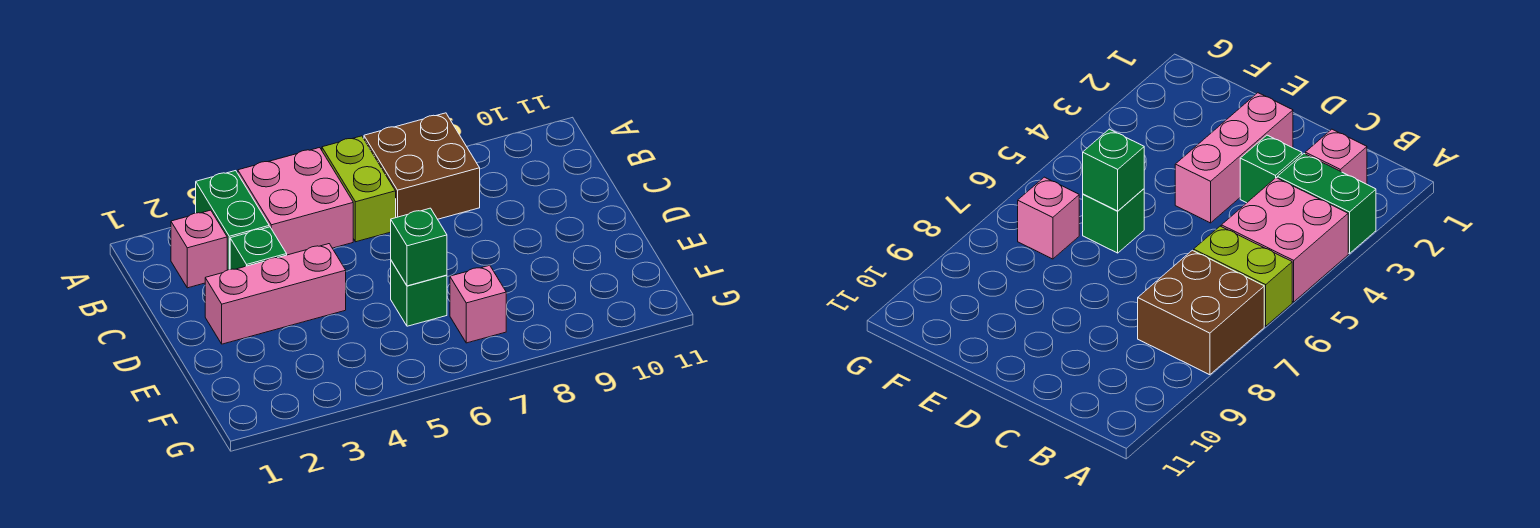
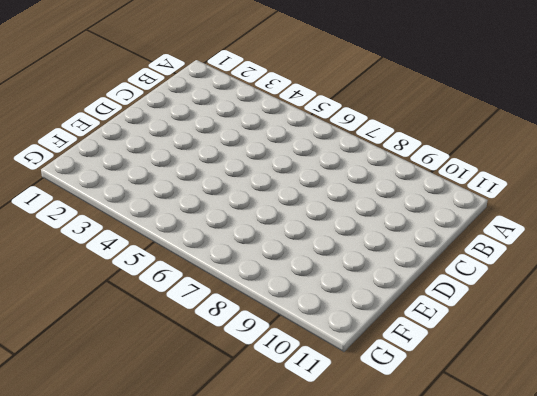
none -> green brick A3:B3 level 1
none -> pink brick A4:B5 level 1

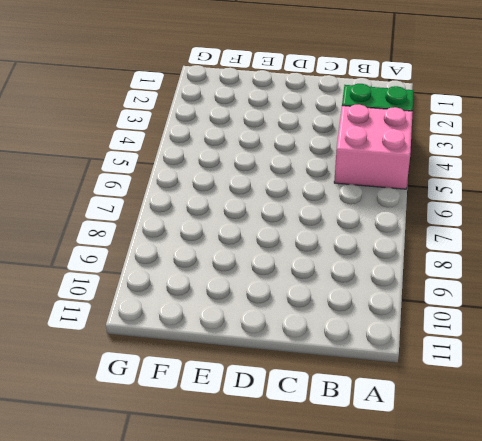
none -> lime brick A6:B6 level 1
none -> brown brick A7:B8 level 1

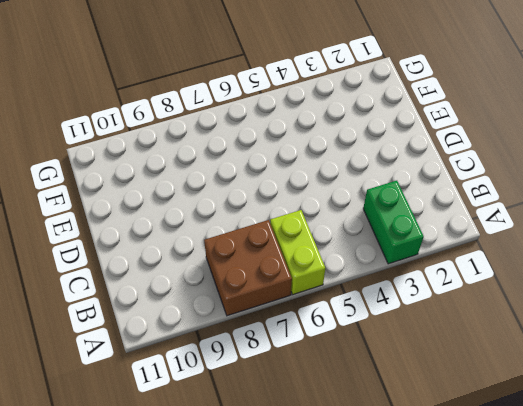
none -> pink brick A4:B5 level 1
none -> pink brick B2 level 1

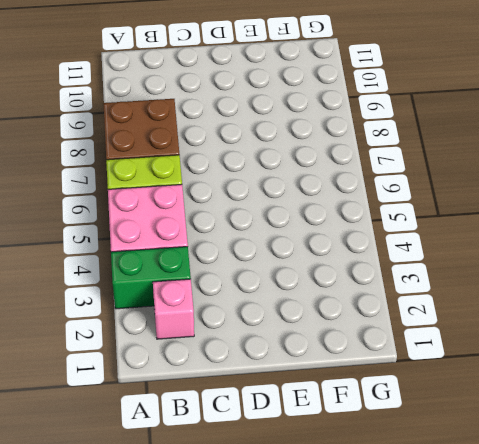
none -> green brick C3 level 1
none -> pink brick D2:D4 level 1

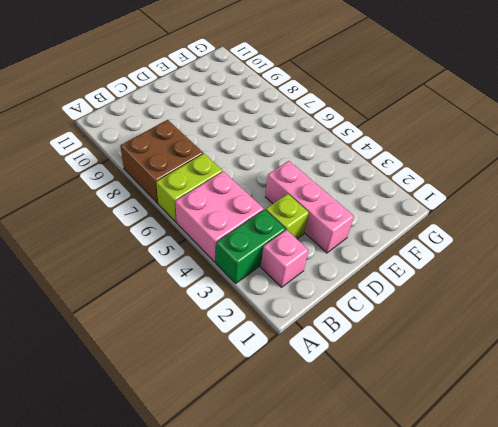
lime brick C3 level 1 -> green brick C3 level 1
none -> green brick E6 level 1
none -> pink brick F7 level 1

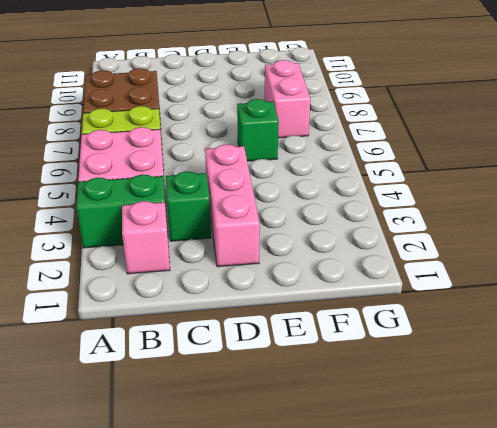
pink brick F7:F8 level 1 -> pink brick F7 level 1
none -> green brick E6 level 2

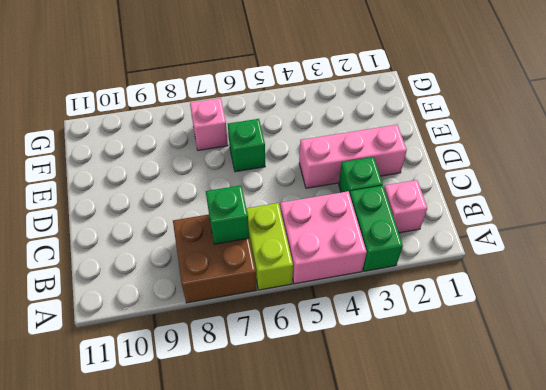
green brick B7 level 2 -> green brick E6 level 2

